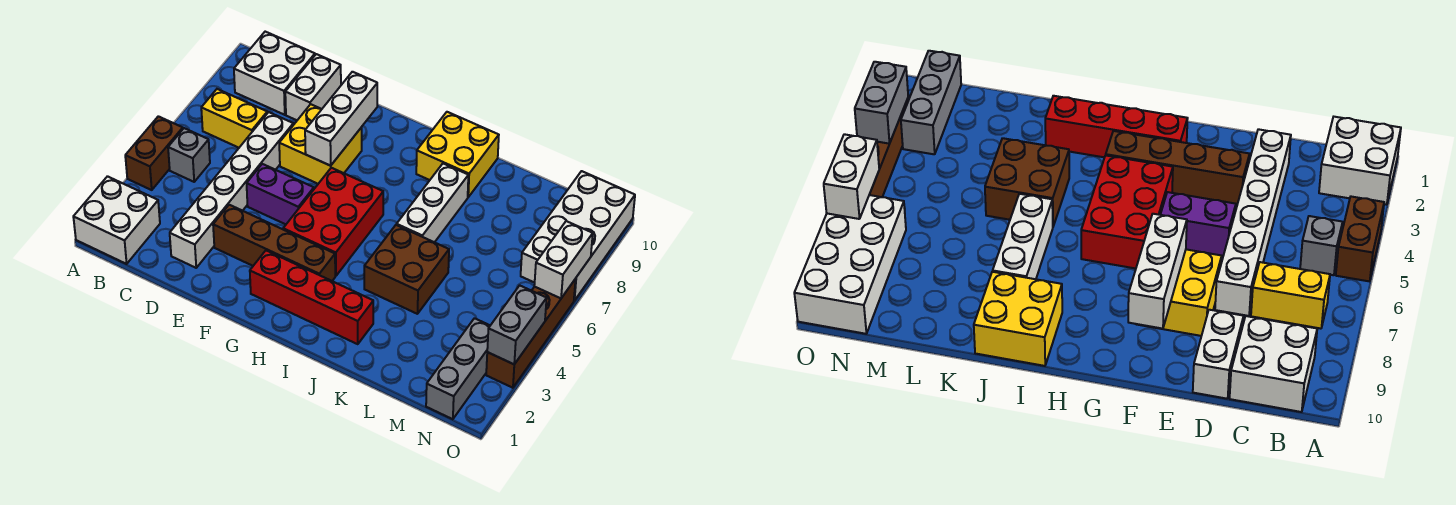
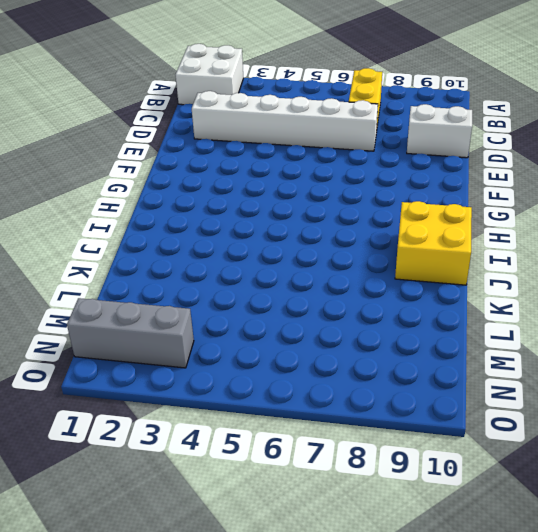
none -> brown brick A4:A5 level 1
none -> grey brick B5 level 1
none -> white brick B9:C10 level 1

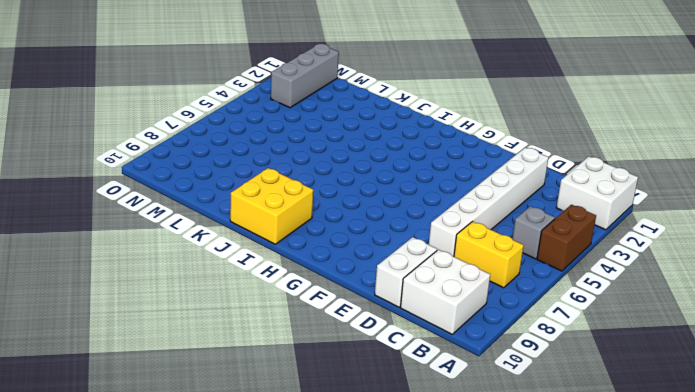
none -> brown brick E3:H3 level 1
none -> purple brick E5:F5 level 1
none -> yellow brick E7:F8 level 1

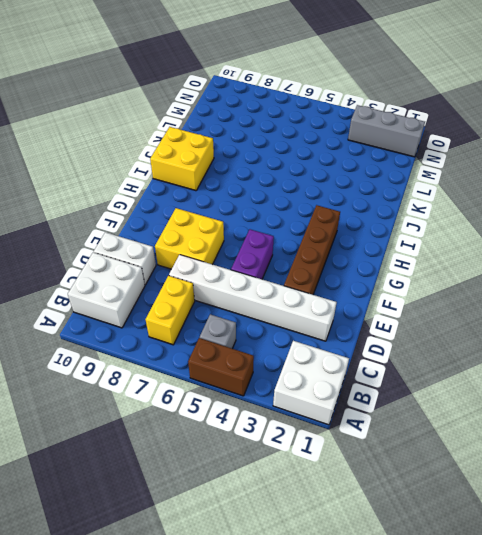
none -> red brick G2:J2 level 1
none -> red brick G4:H6 level 1
none -> brown brick J4:K5 level 1

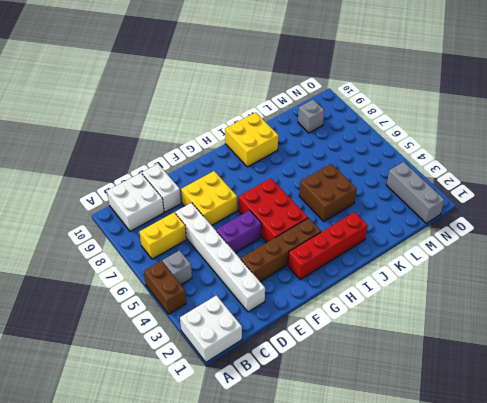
grey brick M9 level 1 -> none
none -> white brick J6:J8 level 1
none -> white brick N7:O10 level 1
none -> brown brick O3:O6 level 1

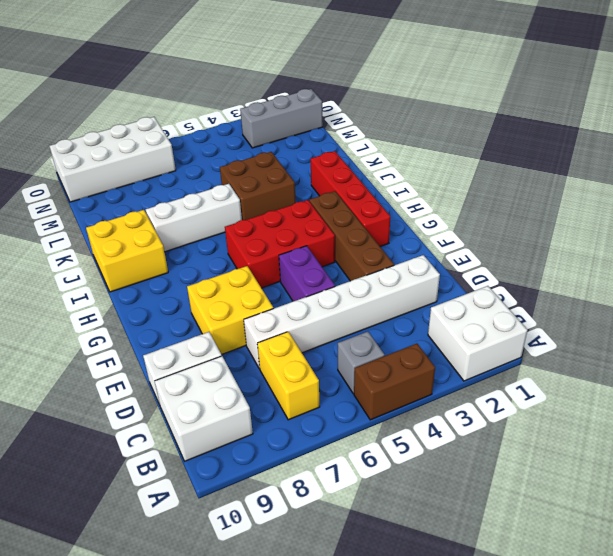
none -> brown brick O3:O6 level 1
none -> white brick F7:F9 level 2
none -> grey brick O3:O4 level 2

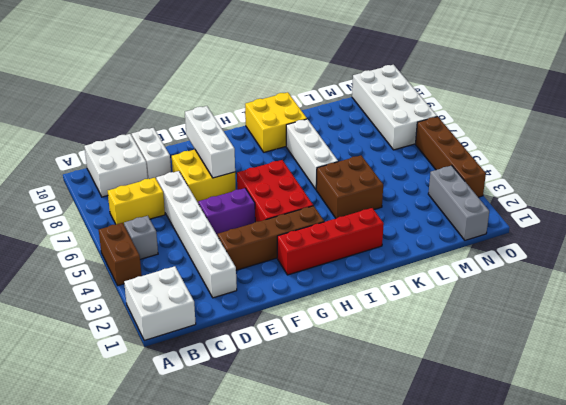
none -> grey brick O3:O4 level 2
none -> white brick O6:O7 level 2

